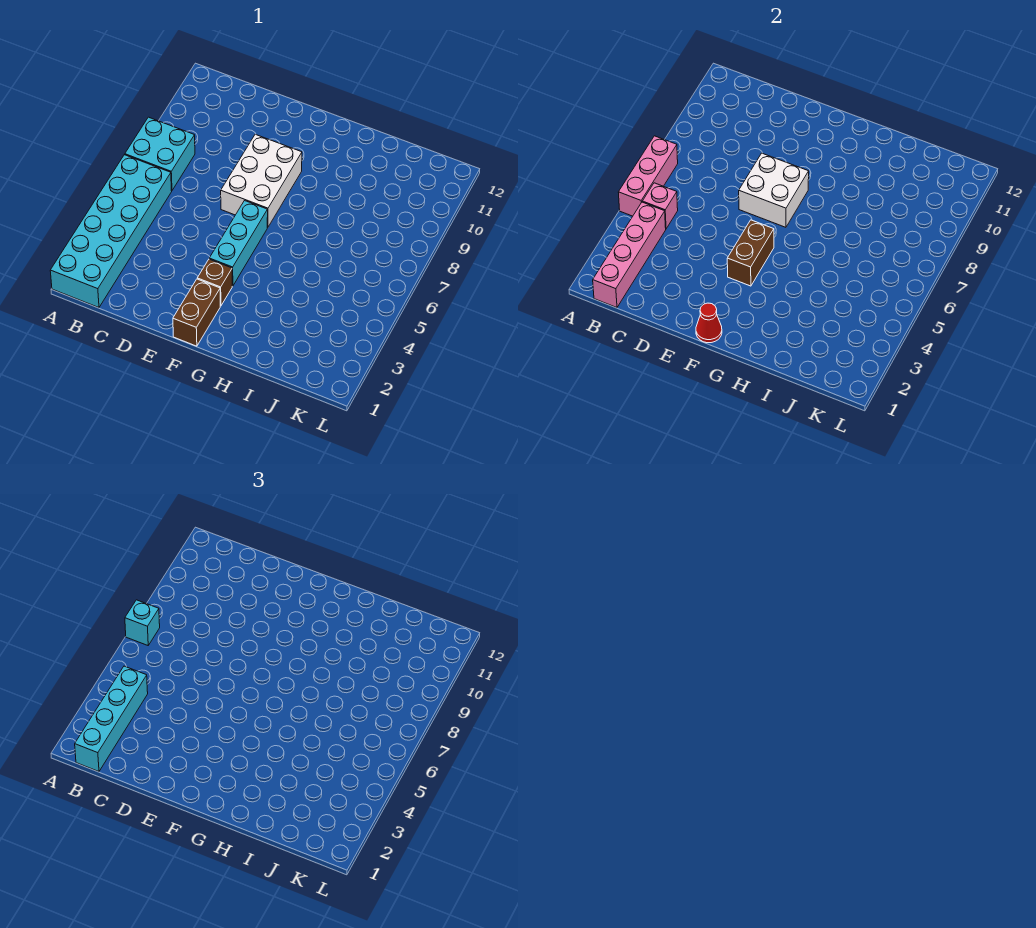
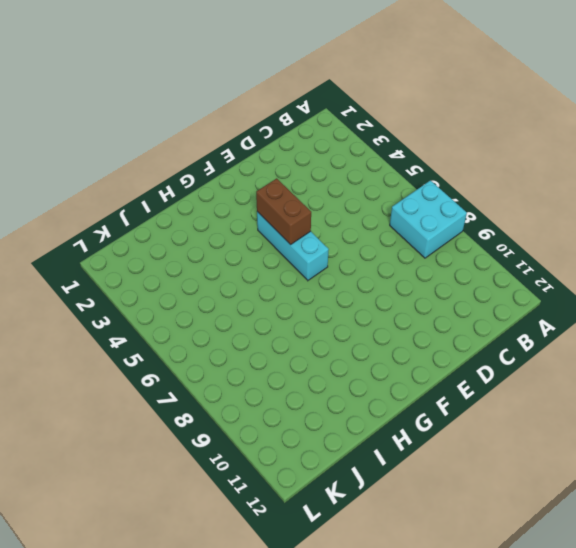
none -> cyan brick A1:B6 level 1
none -> white brick E7:F9 level 1
none -> brown brick F1:F2 level 1

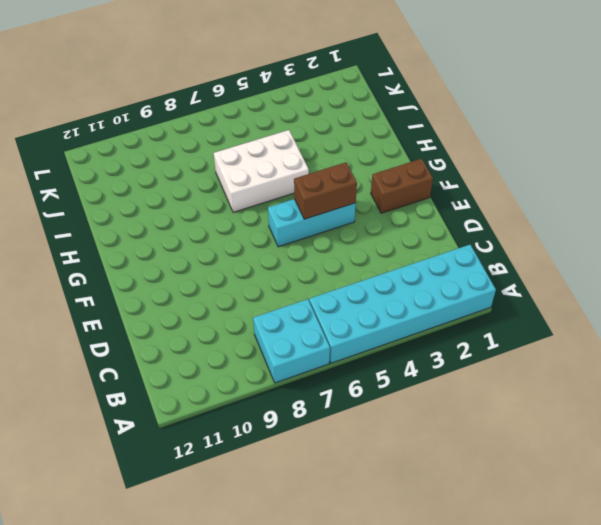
white brick H5:I7 level 1 -> white brick E7:F9 level 1
none -> brown brick F3 level 1
none -> pink brick A5:A7 level 2
none -> pink brick B1:B4 level 2

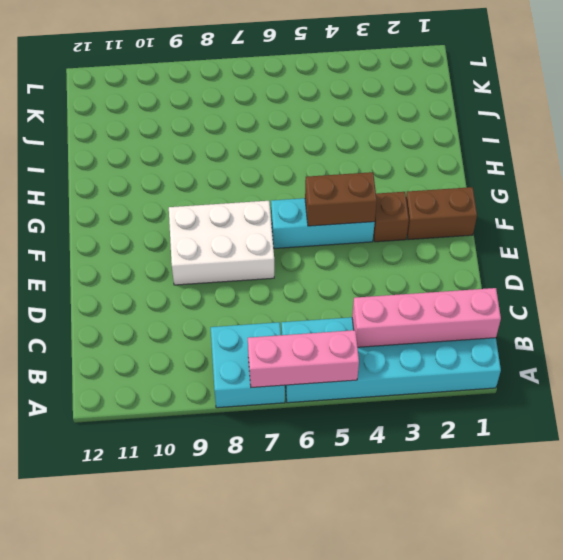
none -> pink brick B5 level 2
none -> white brick E7:F8 level 2
none -> red cone F1 level 2

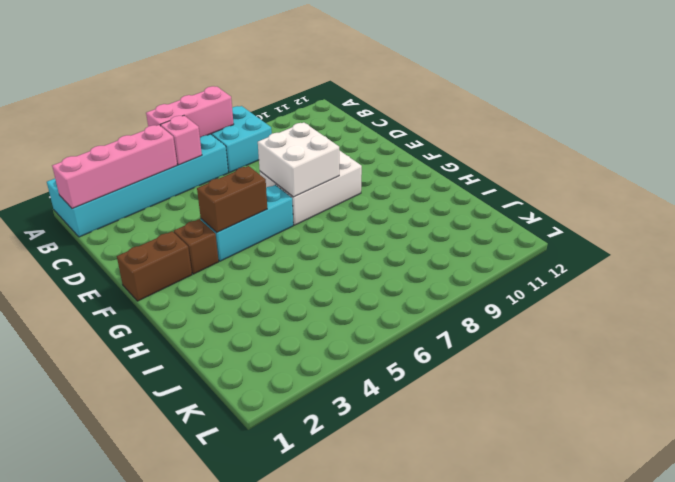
none -> red cone F1 level 2
none -> cyan brick A7 level 3
none -> cyan brick B1:B4 level 3

